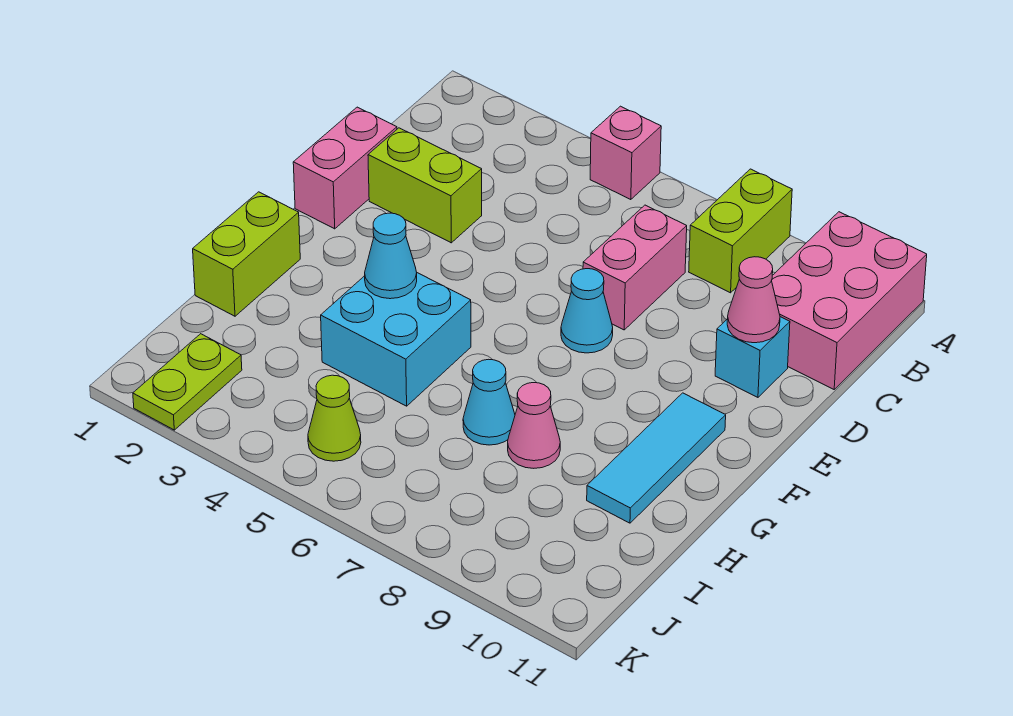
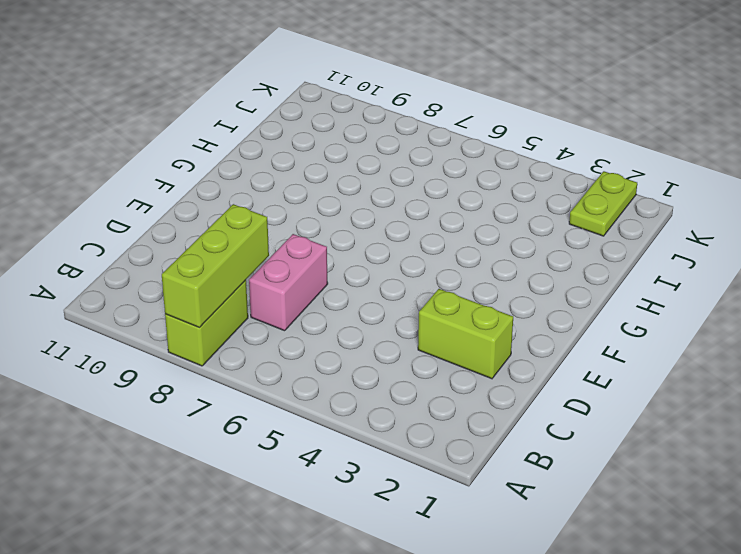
lime brick A8:C8 level 2 -> none
none -> pink brick A5 level 1
none -> pink brick A10:C11 level 1
none -> pink brick D1:E1 level 1

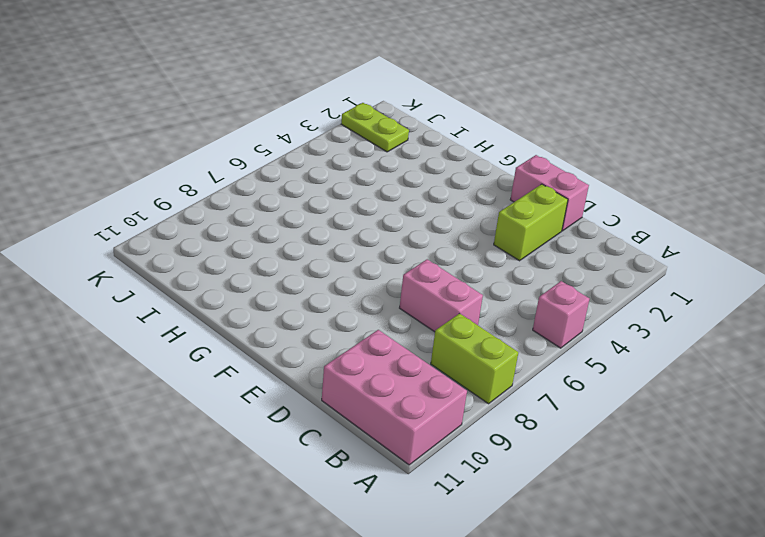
none -> cyan brick D10 level 1
none -> cyan cone E7 level 1
none -> cyan tile F10:H10 level 1

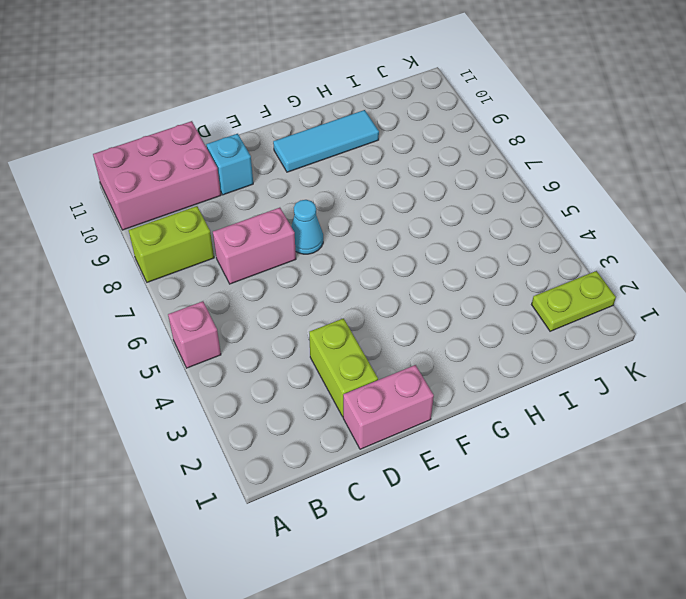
none -> lime brick G1:H1 level 1
none -> cyan brick G4:H5 level 1
none -> cyan cone H7 level 1

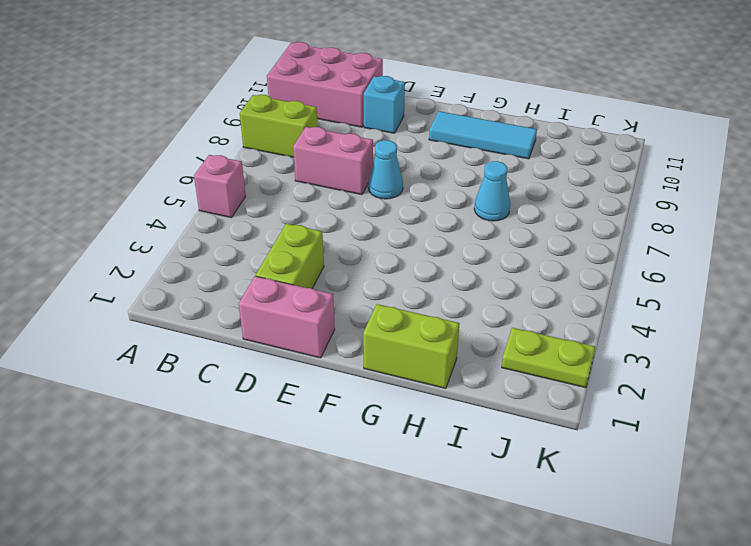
none -> cyan brick G4:H5 level 1
none -> pink cone H8 level 1
none -> lime cone J5 level 1

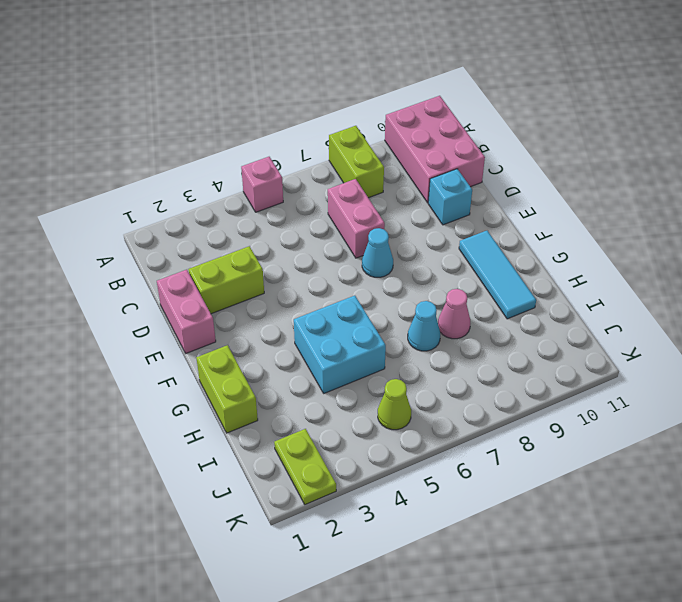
none -> pink cone D10 level 2
none -> cyan cone G4 level 2

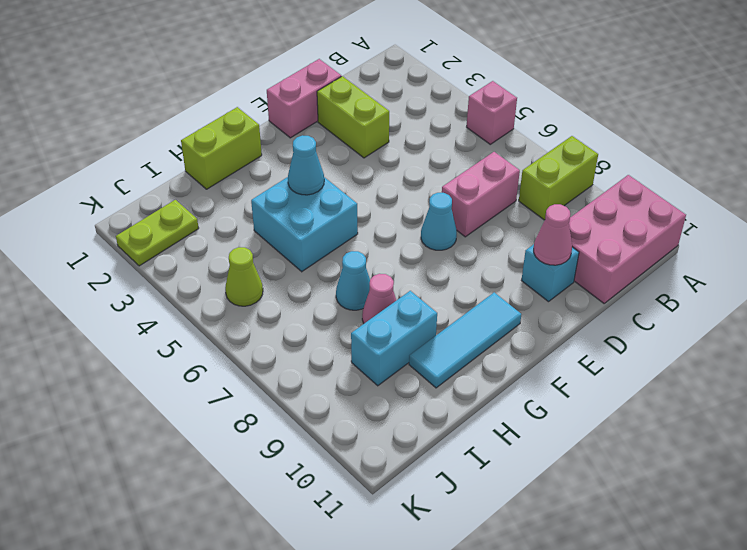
cyan brick H9:I9 level 1 -> none

